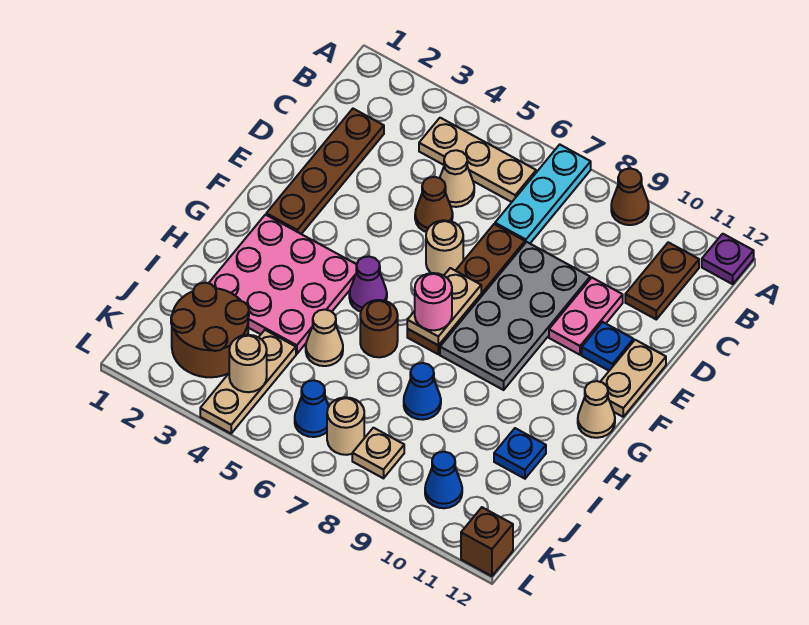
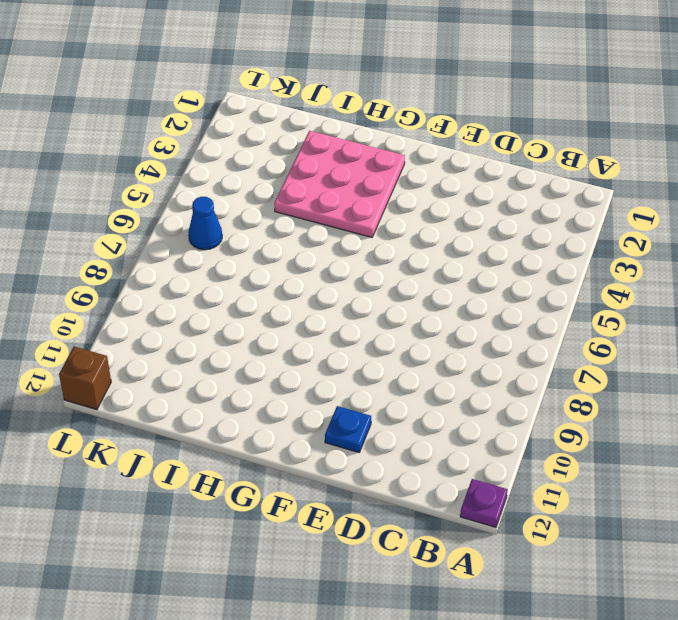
none -> cyan plate A7:C7 level 1
none -> brown cone A9 level 1
none -> tan plate B4:B6 level 1
none -> brown plate B11:C11 level 1

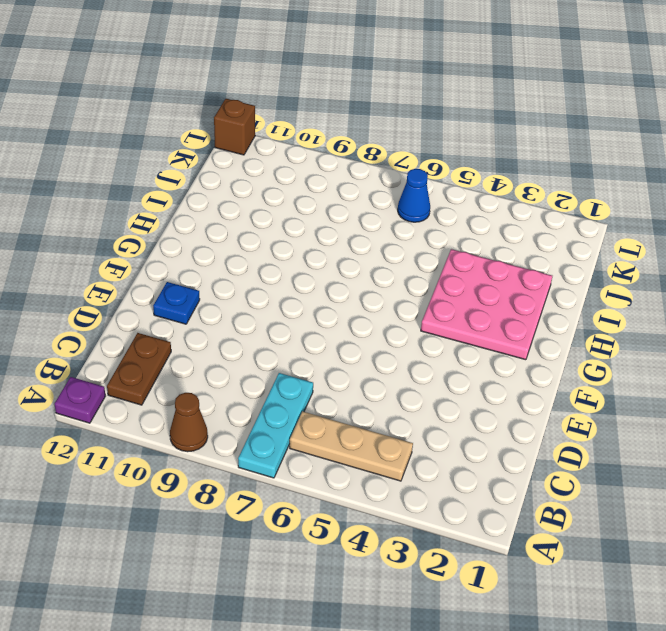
none -> brown plate C2:F2 level 1
none -> tan cone C5 level 1
none -> brown cone D5 level 1
none -> brown plate D7:G7 level 1

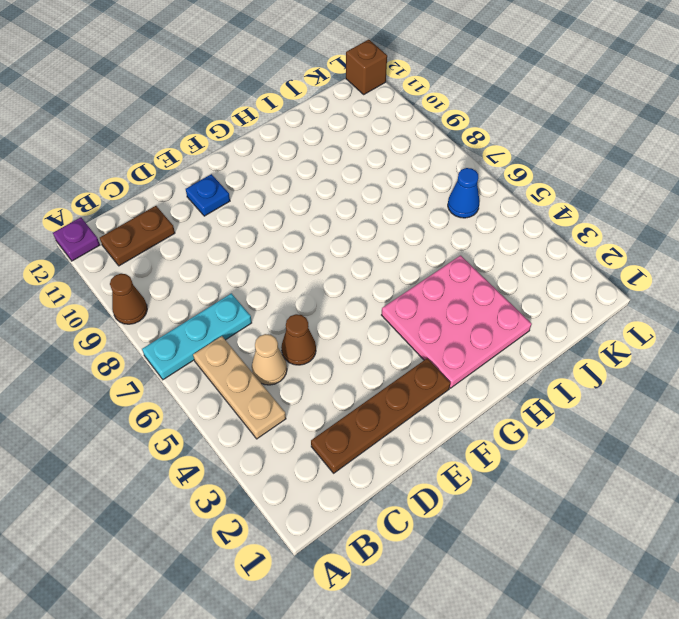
none -> brown plate D7:G7 level 1
none -> grey plate D8:G9 level 1
none -> pink plate D10:E10 level 1
none -> tan round brick E6 level 1

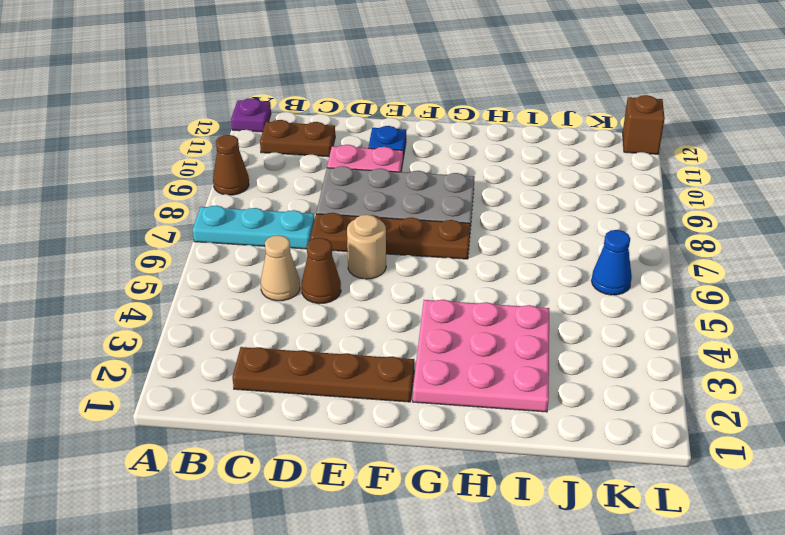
none -> tan plate B4:B6 level 1
none -> tan plate E12:F12 level 1
none -> purple cone G5 level 1
none -> tan cone G12 level 1

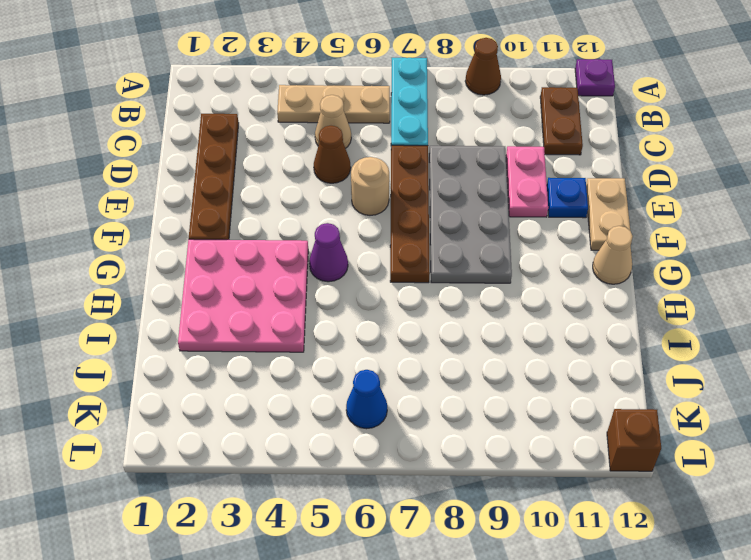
none -> brown round brick H6 level 1
none -> tan cone I5 level 1
none -> blue cone I8 level 1
none -> blue plate I11 level 1

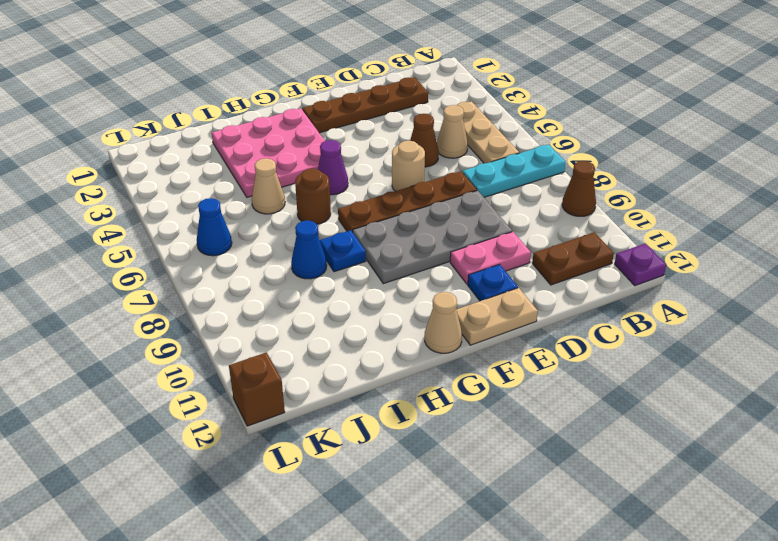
blue plate H8 level 1 -> blue plate I11 level 1
none -> brown round brick J2:K3 level 1
none -> tan plate J4:L4 level 1
none -> tan round brick K7 level 1
none -> tan plate K8 level 1

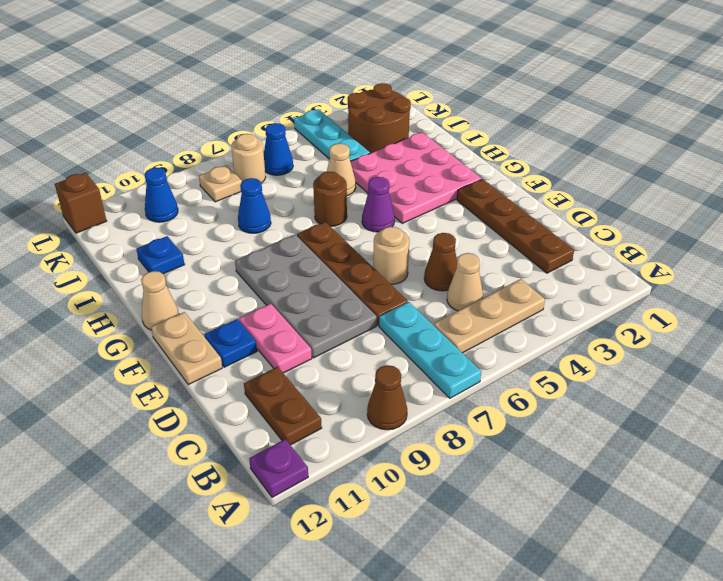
cyan plate J4:L4 level 1 -> tan plate J4:L4 level 1
none -> tan plate F7:G7 level 2
none -> tan round brick K4 level 2
none -> pink round brick G7 level 3

